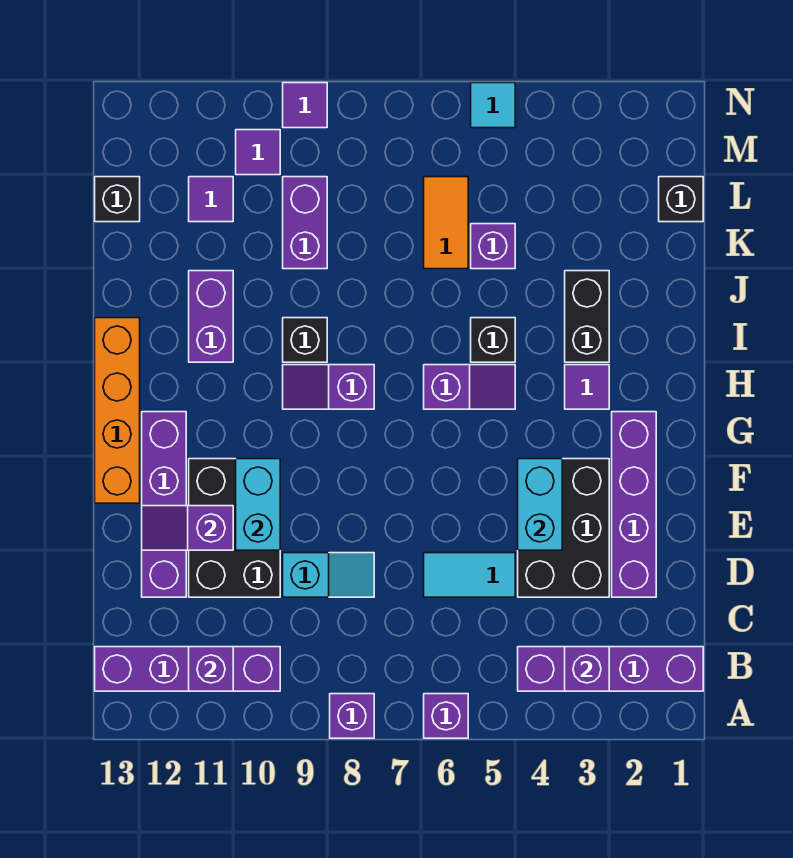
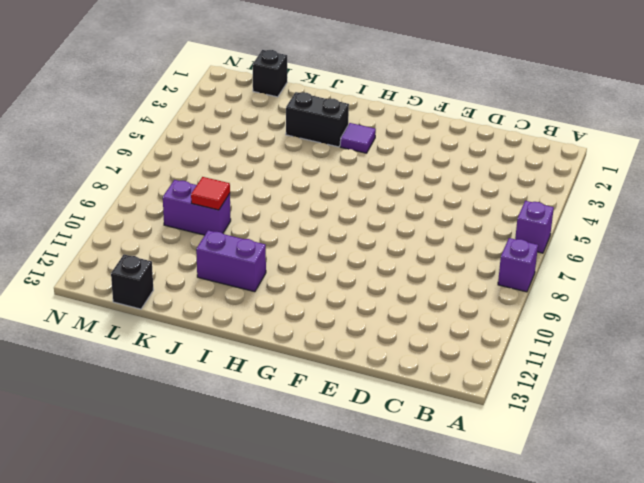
red tile K9 level 2 -> none
none -> purple brick B1:B4 level 1
none -> purple brick B10:B13 level 1
none -> purple brick D2:G2 level 1
none -> black brick D3:F4 level 1

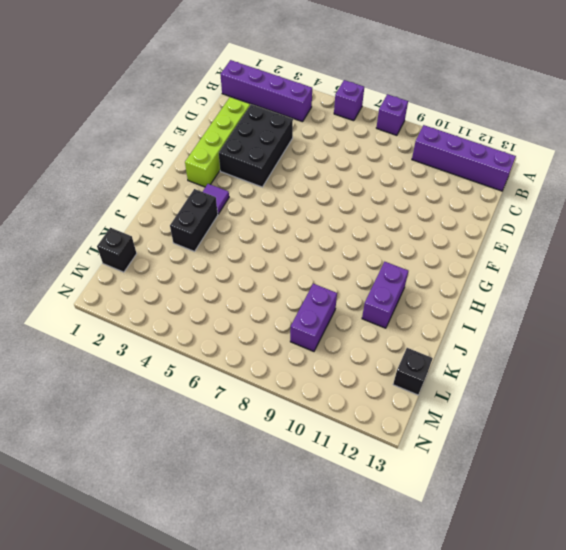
lime brick D2:G2 level 1 -> purple brick D2:G2 level 1
none -> cyan tile D5:D6 level 1
none -> cyan slope D8:D9 level 1 top 9
none -> black brick D10:F11 level 1
none -> purple brick D12:G12 level 1

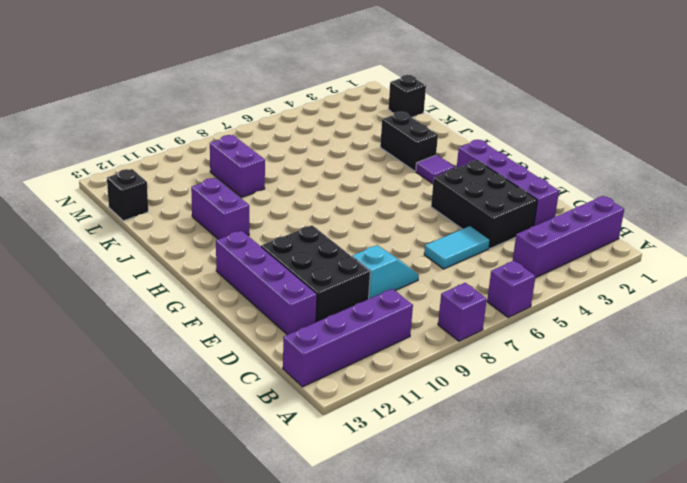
none -> orange brick F13:I13 level 1
none -> purple slope H5:H6 level 1 top 6
none -> purple slope H8:H9 level 1 top 8
none -> black brick I5 level 1

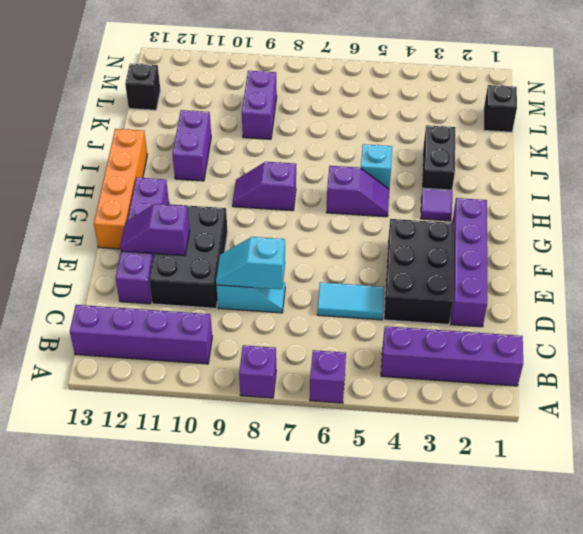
cyan slope D8:D9 level 2 top 8 -> none
cyan brick I5 level 1 -> black brick I5 level 1
none -> black brick I9 level 1
none -> purple brick K5 level 1
none -> orange tile K6:L6 level 1
none -> purple tile L11 level 1

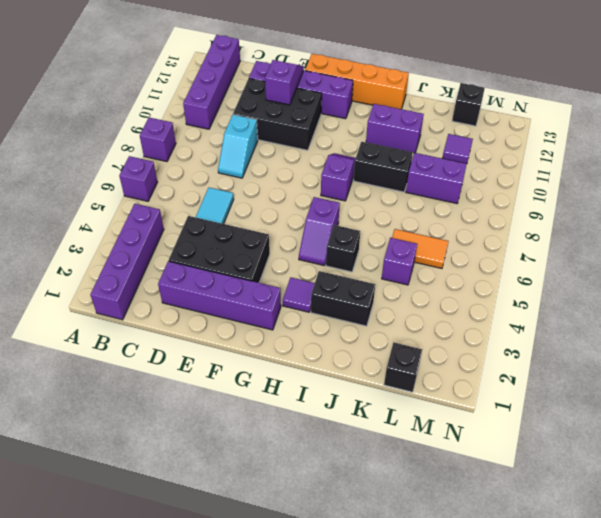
black brick I9:J9 level 1 -> black brick I9 level 1
none -> purple tile M10 level 1
none -> cyan tile N5 level 1
none -> purple tile N9 level 1
none -> purple brick B3 level 2

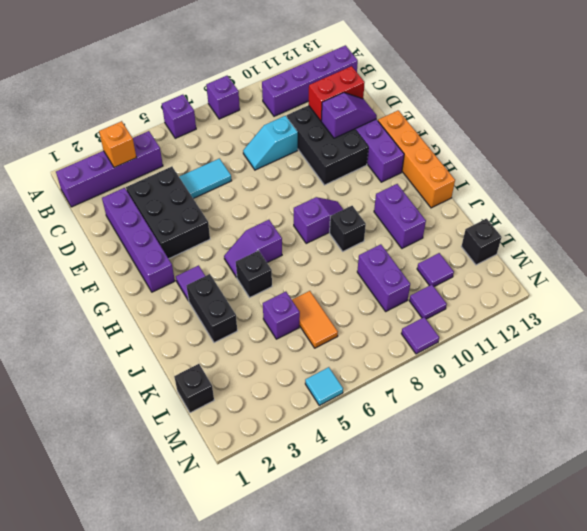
orange brick B3 level 2 -> purple brick B3 level 2
red brick D11:D12 level 2 -> none
none -> purple brick B11 level 2
none -> cyan brick E4:F4 level 2
none -> cyan brick E10:F10 level 2

